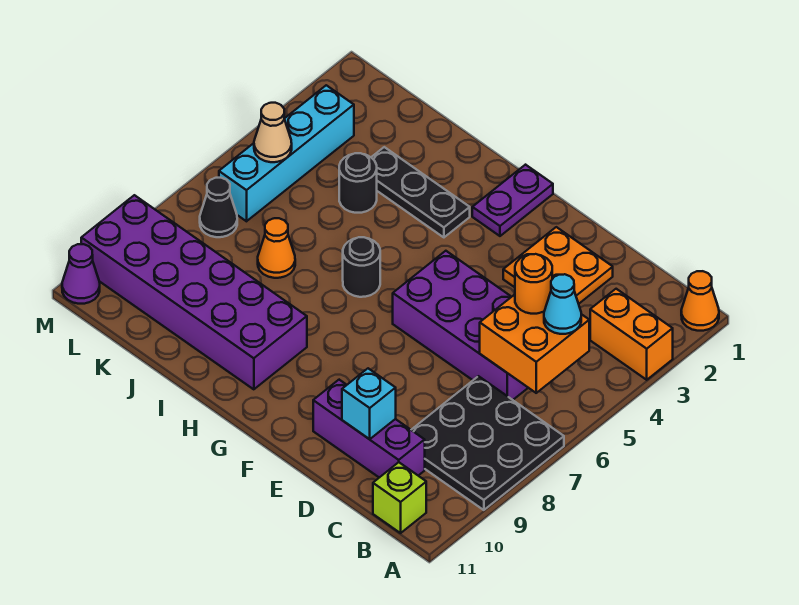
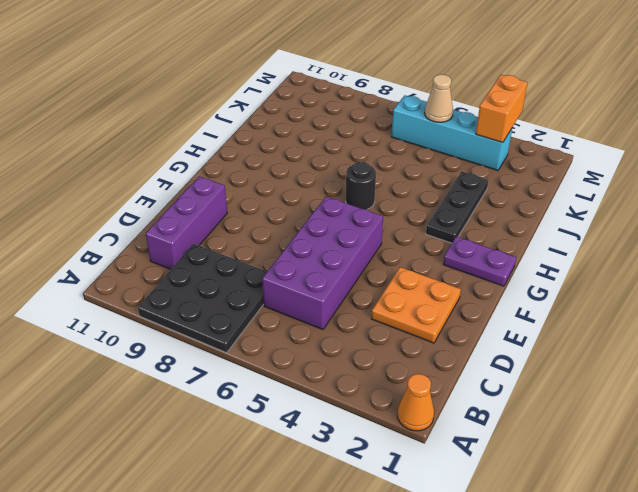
orange brick L3:M3 level 2 -> orange brick A3:B3 level 1
none -> lime brick B11 level 1
none -> purple brick H9:M10 level 1
none -> black round brick J4 level 1

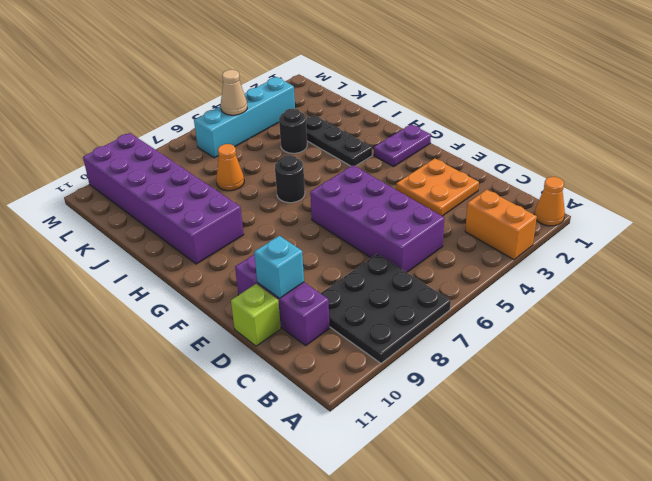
lime brick D11 level 1 -> lime brick B11 level 1
none -> black cone L7 level 1
none -> purple cone M11 level 1
none -> orange brick B5:C6 level 2

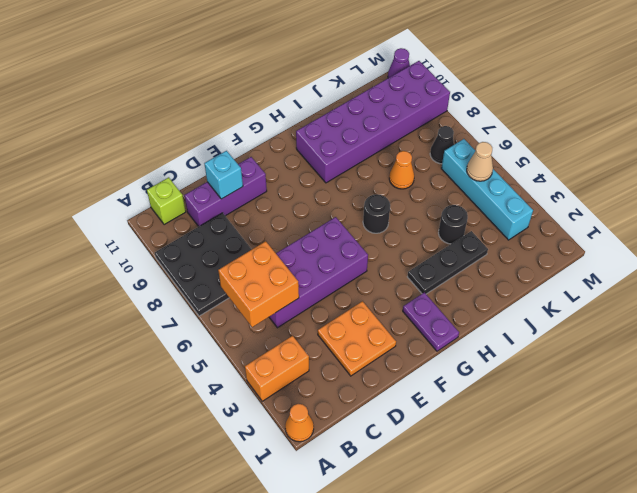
none -> cyan cone B5 level 3
none -> orange round brick C5 level 3

